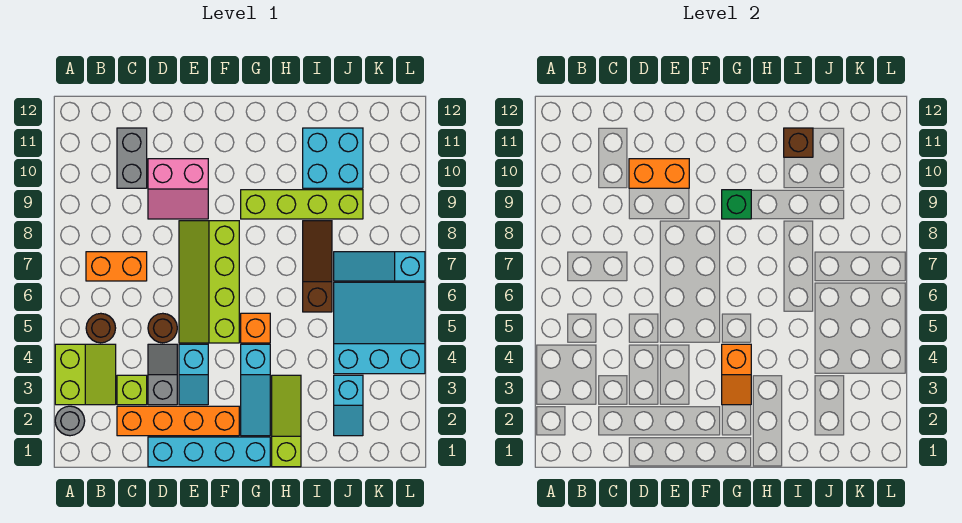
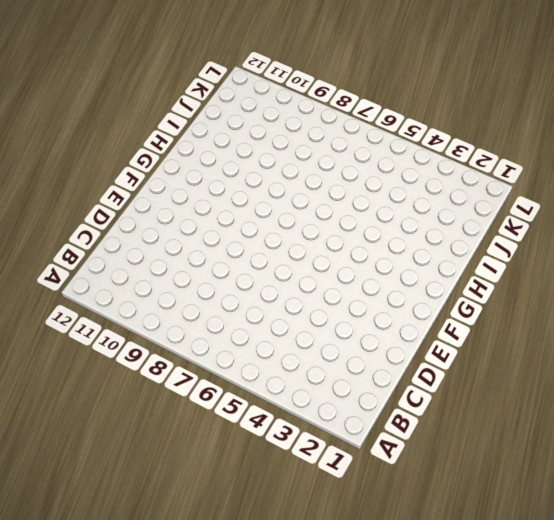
none -> grey round brick A2 level 1
none -> lime slope A3:B4 level 1 top A
none -> brown round brick B5 level 1

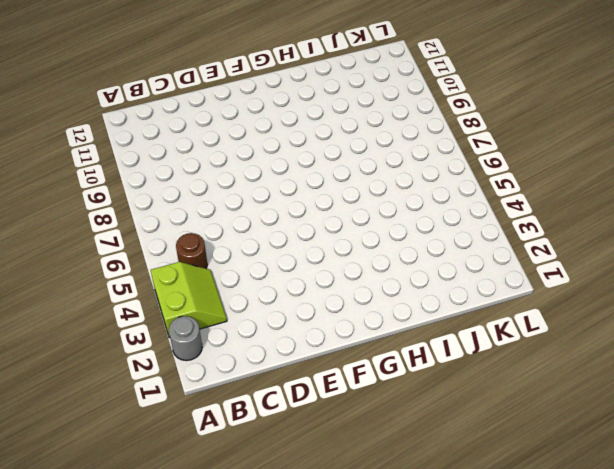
none -> orange brick B7:C7 level 1
none -> orange brick C2:F2 level 1
none -> lime brick C3 level 1

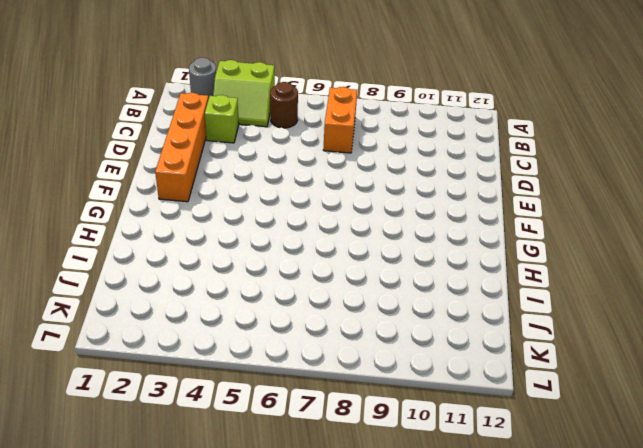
none -> grey brick C10:C11 level 1
none -> cyan brick D1:G1 level 1
none -> grey slope D3:D4 level 1 top 3

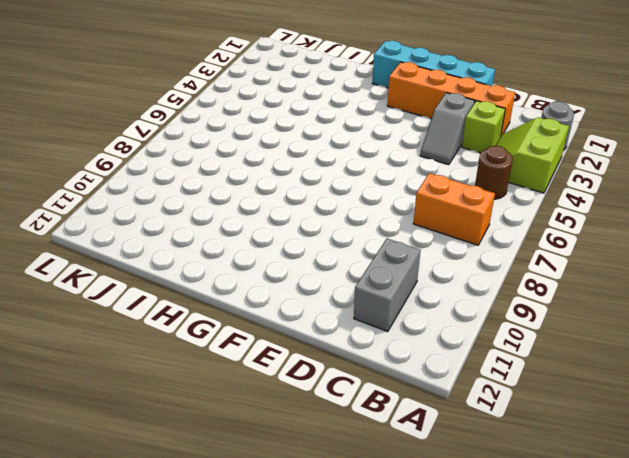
none -> brown round brick D5 level 1
none -> pink slope D9:E10 level 1 top 10
none -> cyan slope E3:E4 level 1 top 4

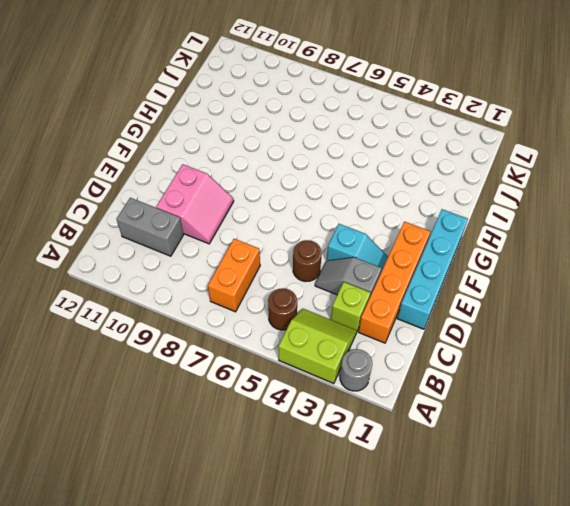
none -> lime slope E5:F8 level 1 top F
none -> cyan slope G2:G4 level 1 top 4
none -> orange brick G5 level 1

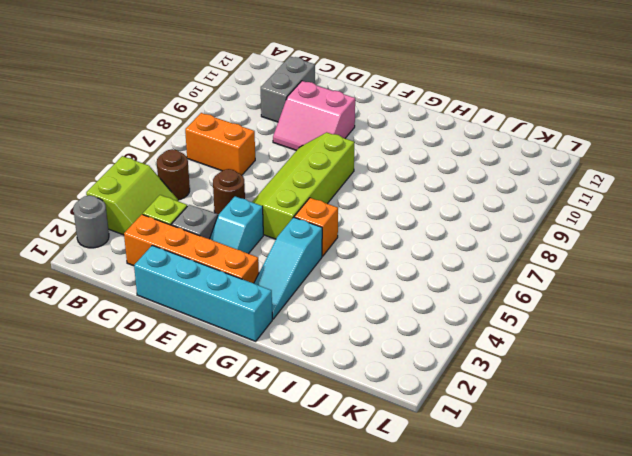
none -> lime brick G9:J9 level 1
none -> lime slope H1:H3 level 1 top 1
none -> brown slope I6:I8 level 1 top 6

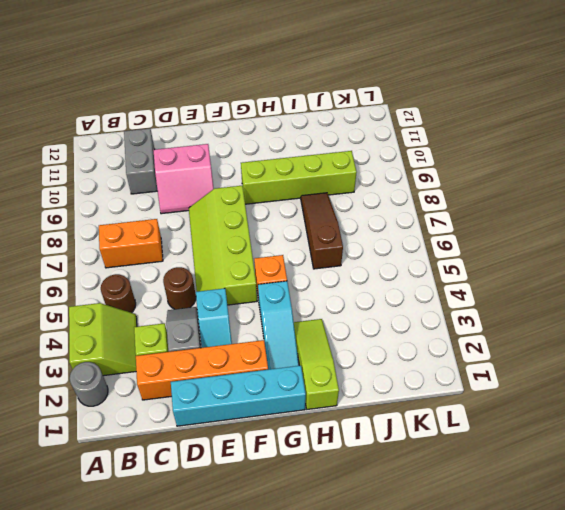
none -> cyan brick I10:J11 level 1
none -> cyan slope J2:J3 level 1 top 3
none -> cyan slope J4:L6 level 1 top 4

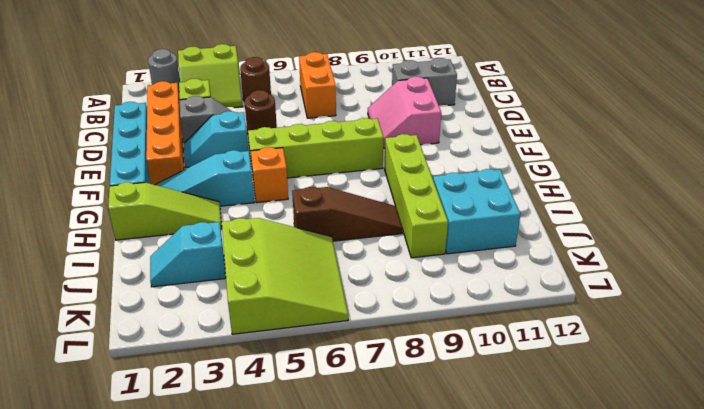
lime slope J4:L6 level 1 top 4 -> cyan slope J4:L6 level 1 top 4
none -> cyan slope J7:L7 level 1 top L
none -> orange brick D10:E10 level 2
none -> orange slope G3:G4 level 2 top 4

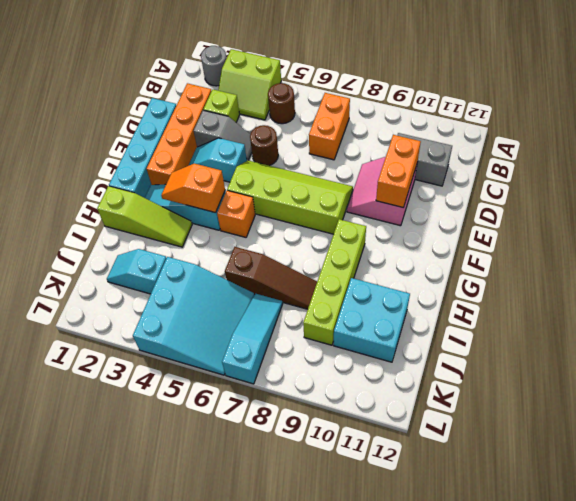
none -> green brick G9 level 2
none -> brown brick I11 level 2

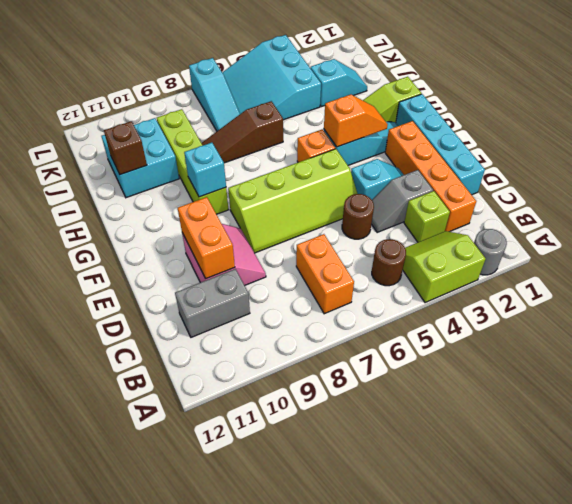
cyan brick G9 level 2 -> green brick G9 level 2

